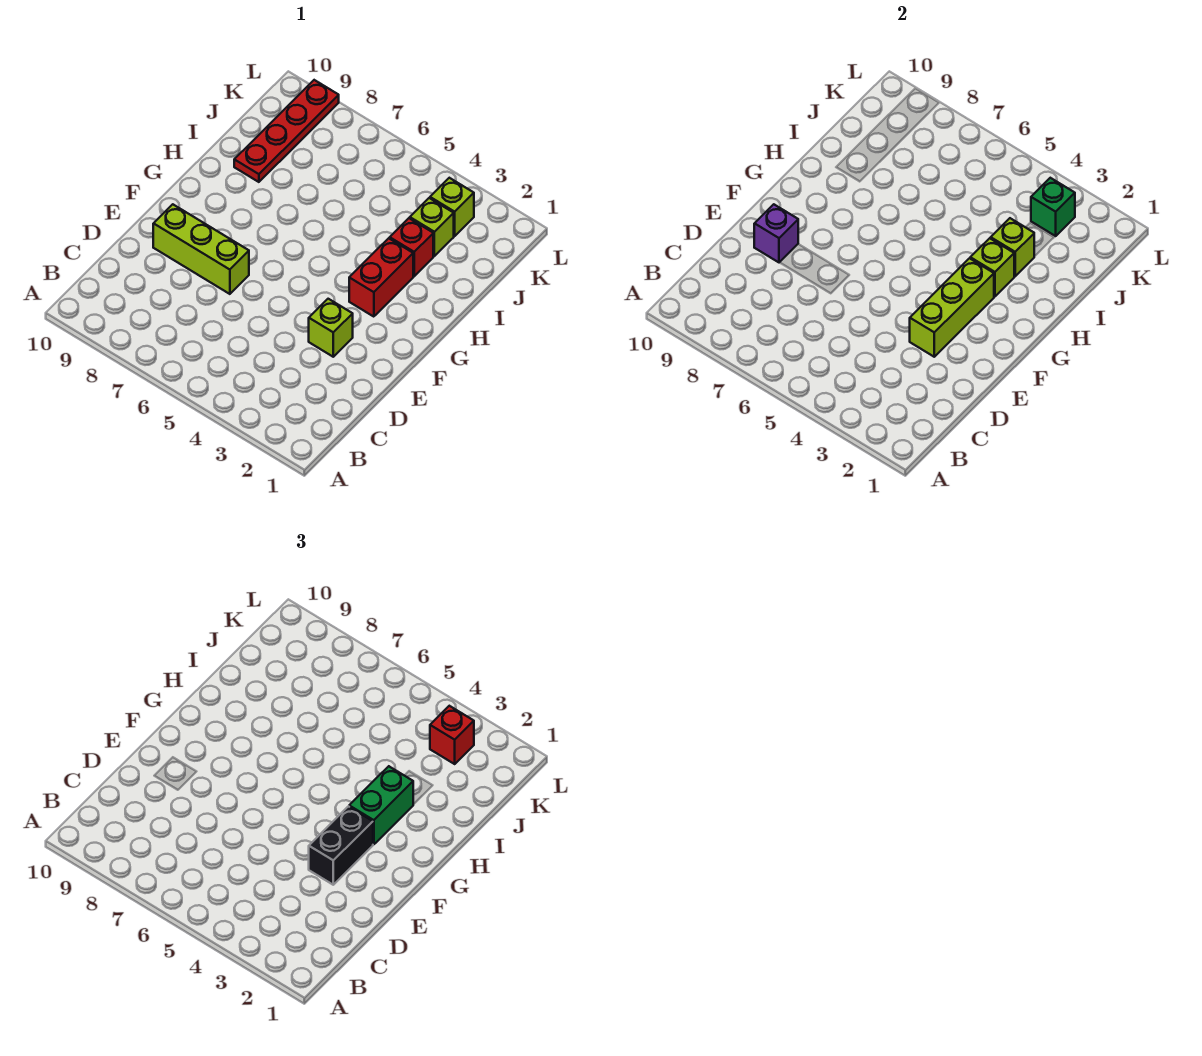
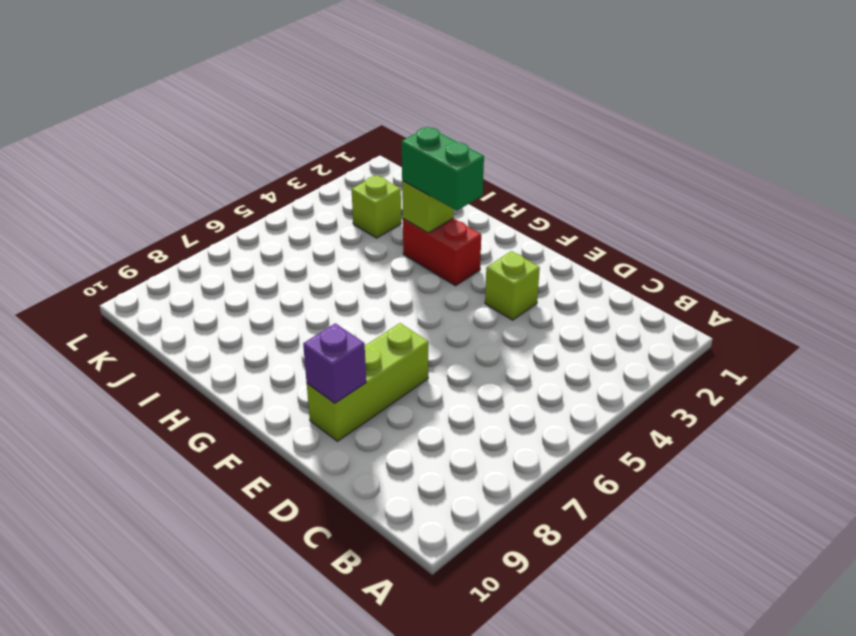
none -> red brick I3 level 1
none -> red plate I9:L9 level 1
none -> lime brick K3 level 1

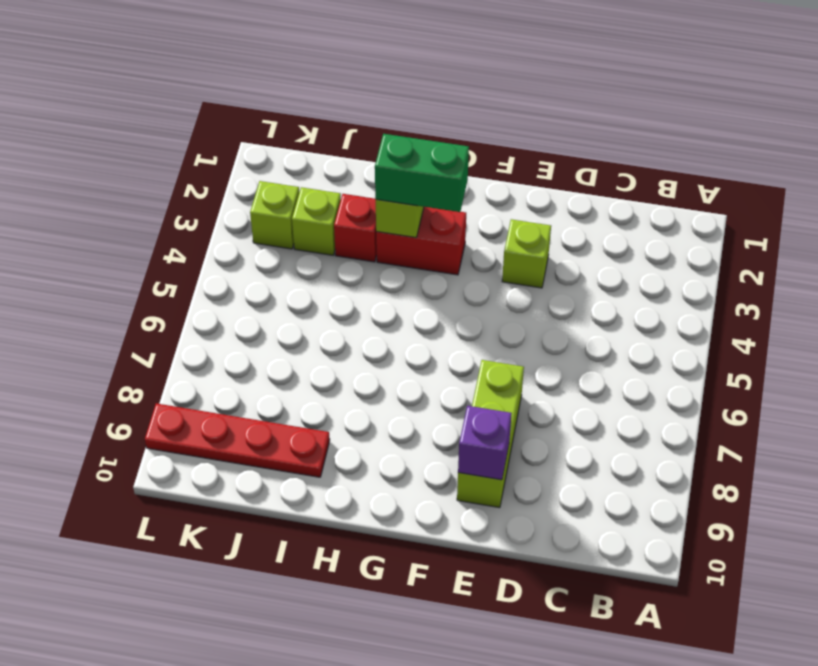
none -> lime brick E3:G3 level 2
none -> lime brick I3 level 2
none -> green brick K3 level 2

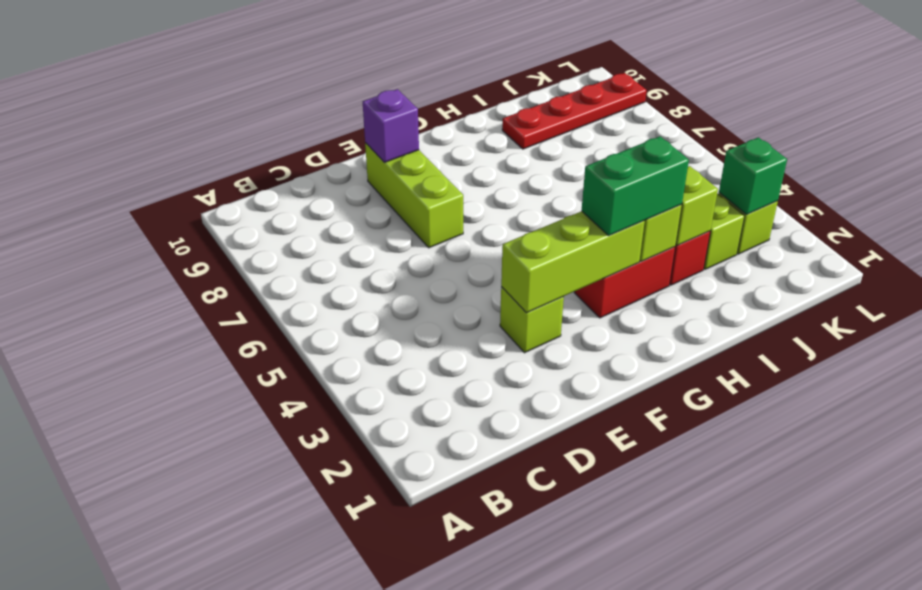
none -> black brick E3:F3 level 3
none -> red brick K3 level 3

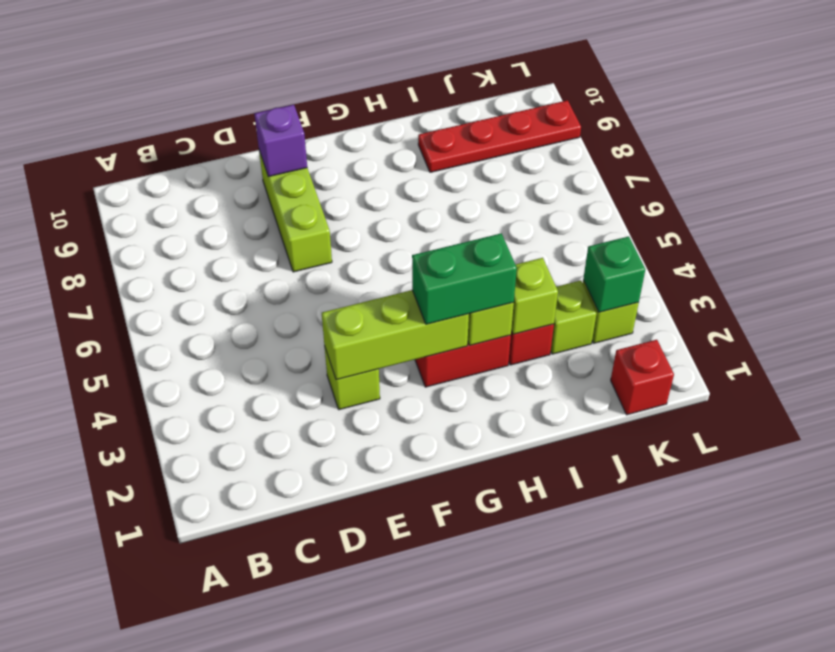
red brick K1 level 1 -> red brick K3 level 3
none -> black brick E3:F3 level 3

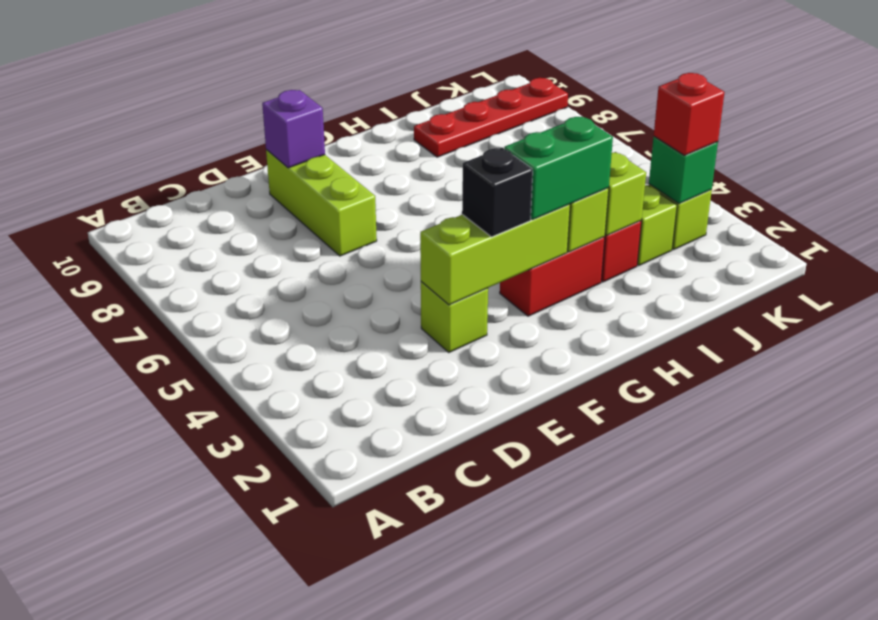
black brick F3 level 3 -> black brick E3:F3 level 3

